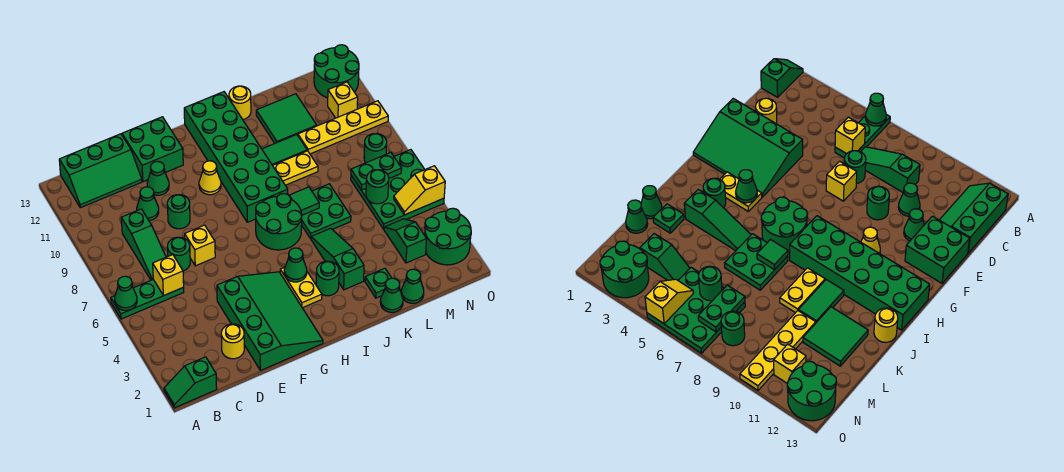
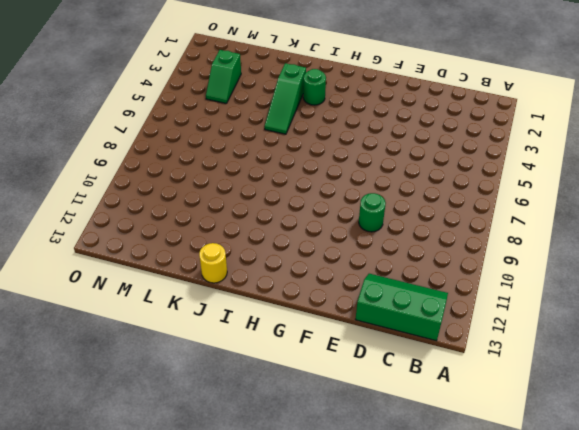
none -> green slope A1:B1 level 1 top B
none -> green plate A6:C6 level 1
none -> green slope C7:C9 level 1 top 9
none -> yellow round brick D2 level 1

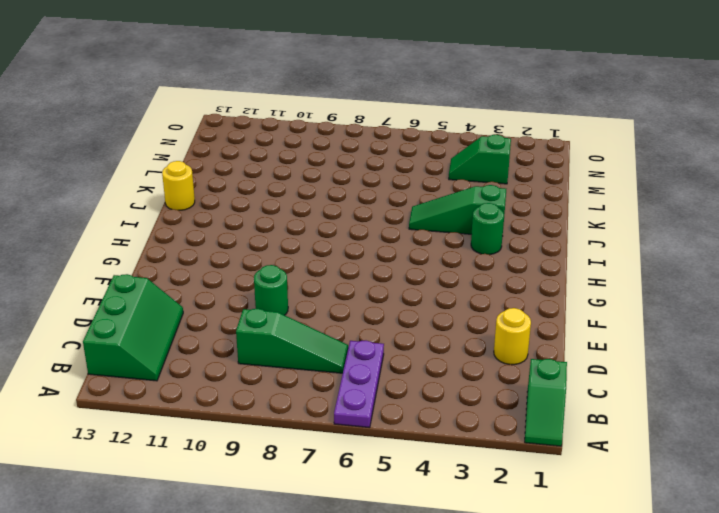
purple plate A6:C6 level 1 -> green plate A6:C6 level 1
none -> green round brick D7 level 1
none -> green cone D10 level 1
none -> green slope E1:G4 level 1 top E
none -> yellow brick E7 level 1

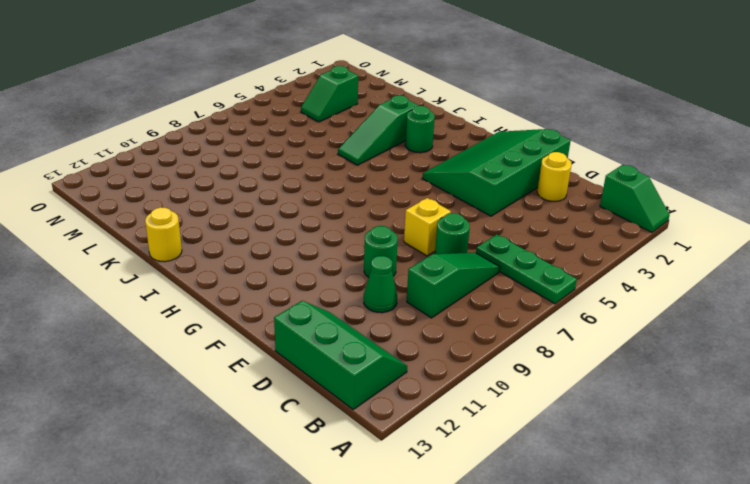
none -> green cone E11 level 1
none -> green brick E12:F13 level 1
none -> yellow cone G10 level 1
none -> yellow plate H3:H4 level 1

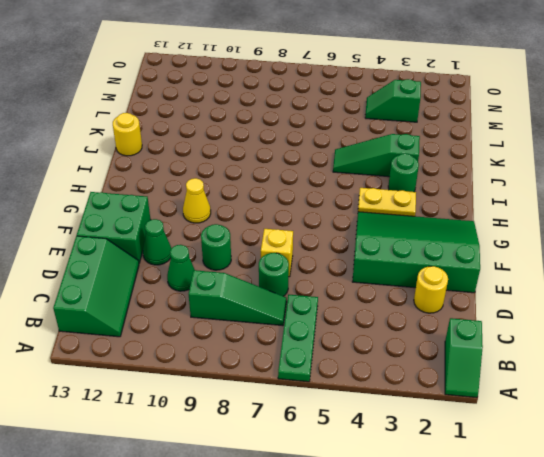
none -> green round brick H6:I7 level 1
none -> green brick H8:I13 level 1
none -> green plate J6:K7 level 1
none -> yellow plate J9:K9 level 1

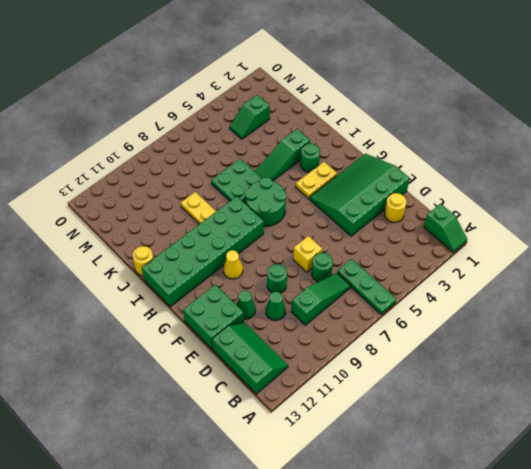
none -> green tile J10:K10 level 1
none -> green cone K1 level 1
none -> green plate K2 level 1
none -> green tile K11:L12 level 1

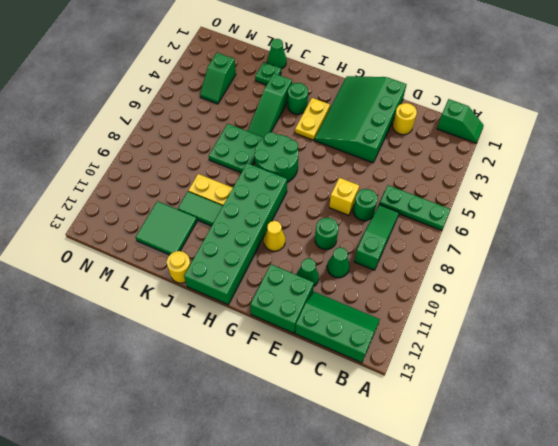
none -> green cone L1 level 1
none -> yellow plate L10:O10 level 1
none -> green plate M5:O7 level 1
none -> green round brick N2:O3 level 1

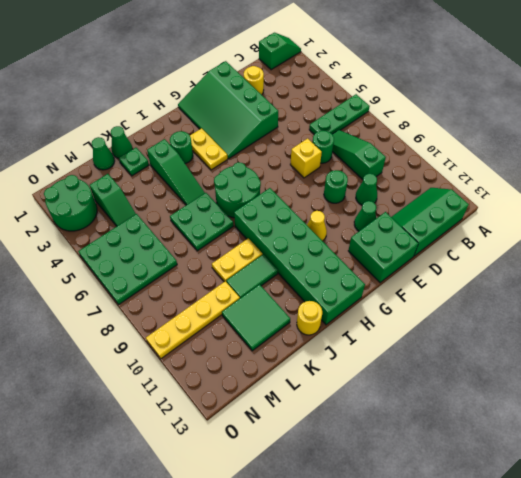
none -> green round brick N8 level 1
none -> yellow brick N11 level 1
none -> green round brick N12:O13 level 1
none -> green cone A6 level 2

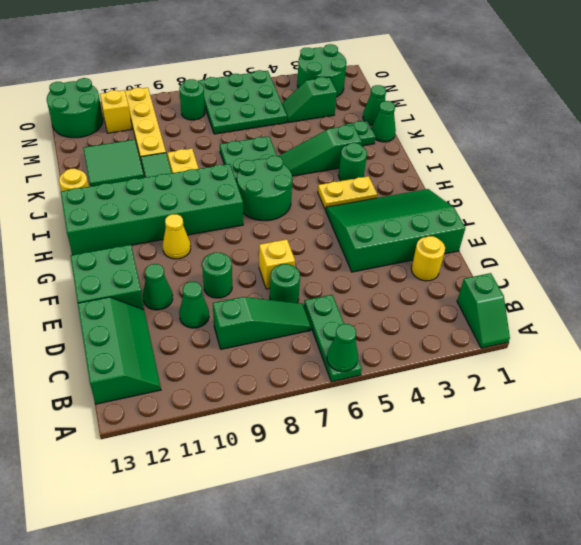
none -> yellow brick C6 level 2
none -> green cone H4 level 2
none -> green tile J7 level 2
none -> green round brick M6 level 2

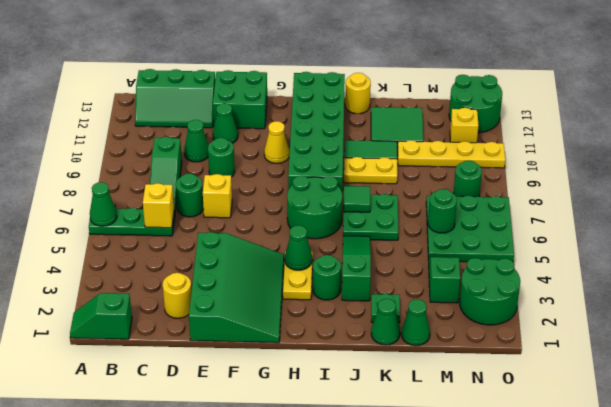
none -> green plate M7:N7 level 2
none -> yellow slope N5:O5 level 2 top O

